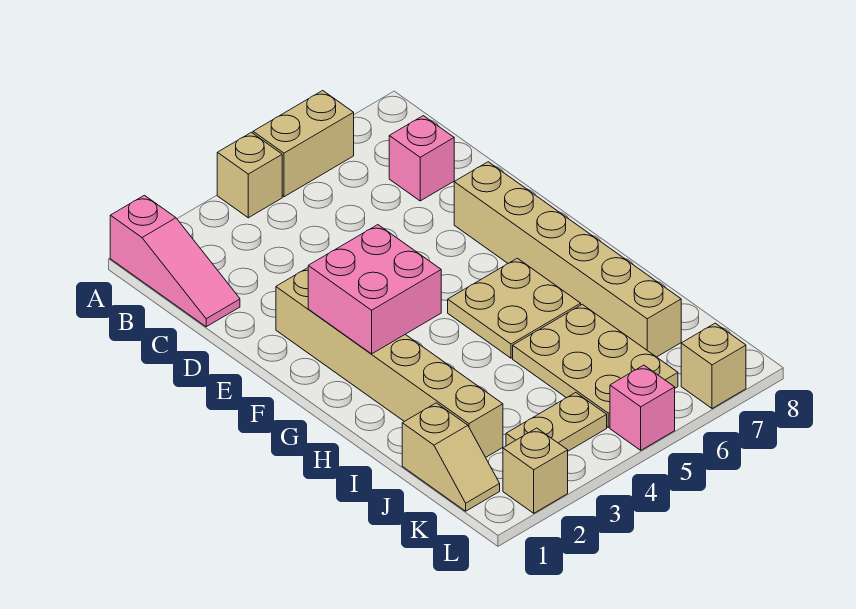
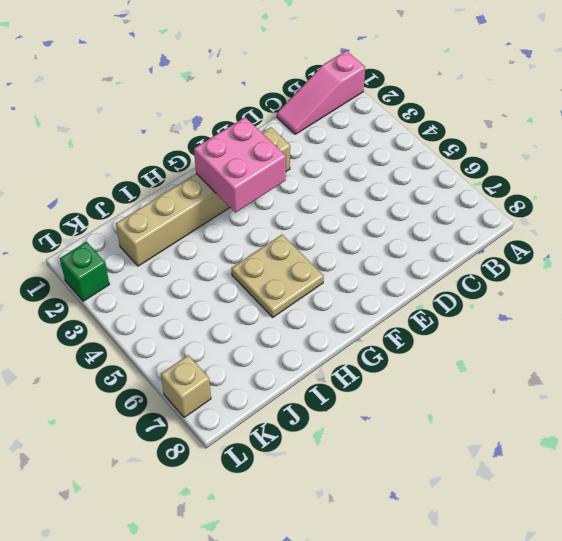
green brick L2 level 1 -> tan brick L2 level 1
none -> tan brick A4 level 1
none -> tan brick A5:A6 level 1
none -> pink brick C7 level 1

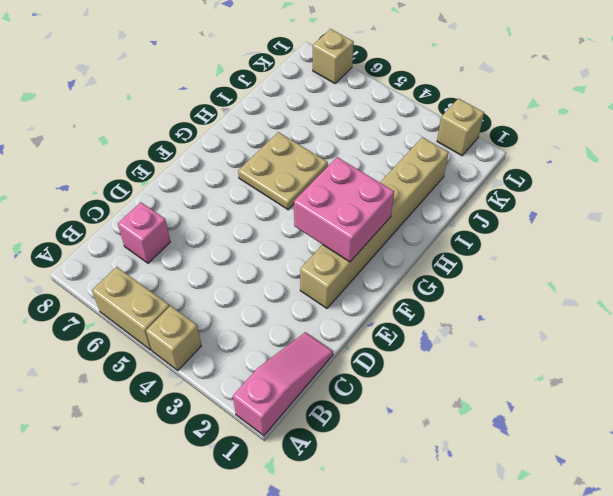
none -> tan brick E7:J7 level 1
none -> tan plate I5:K6 level 1
none -> tan slope J1:K1 level 1 top J

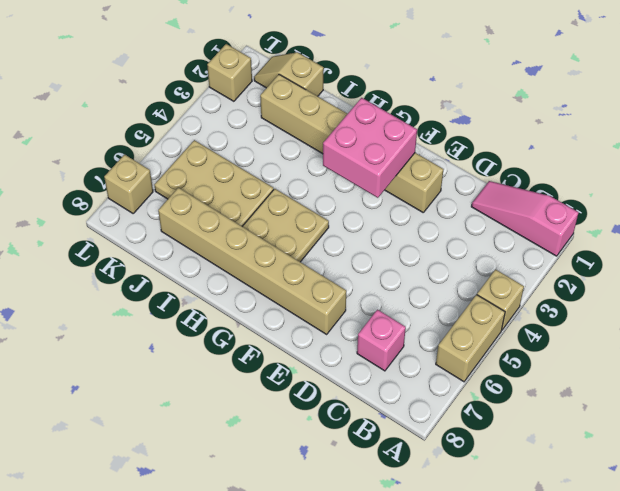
none -> tan plate K3:K4 level 1
none -> pink brick L5 level 1

